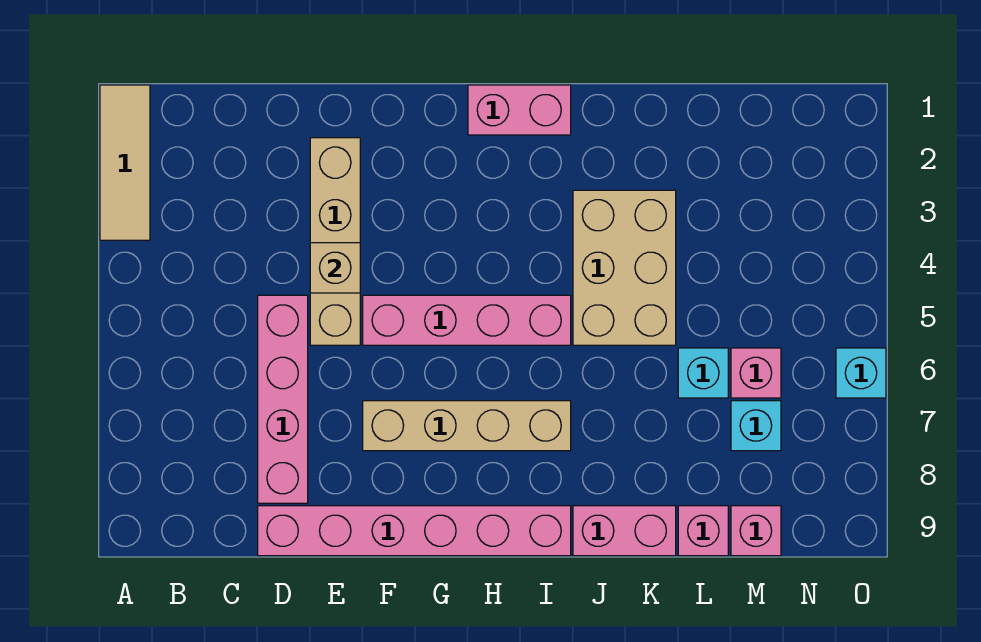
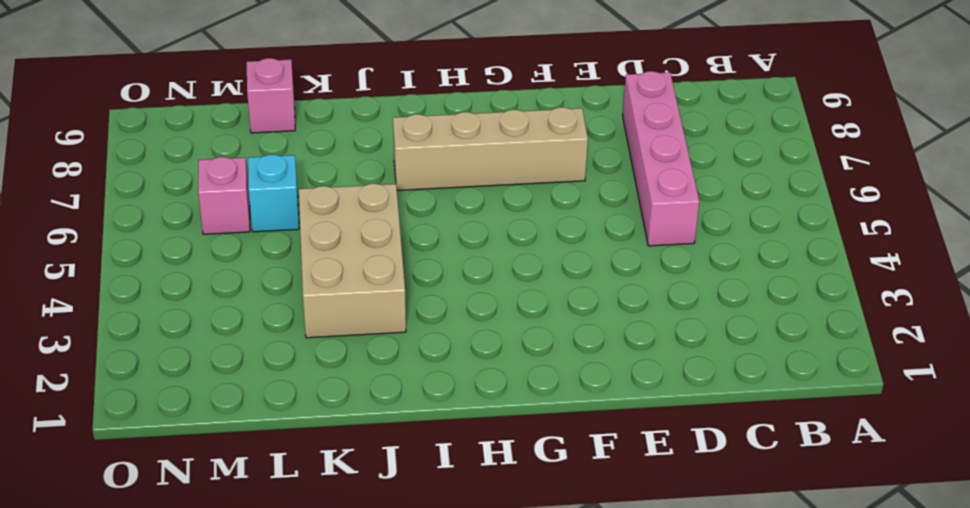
none -> tan tile A1:A3 level 1
none -> pink brick D9:I9 level 1
none -> tan brick E2:E5 level 1

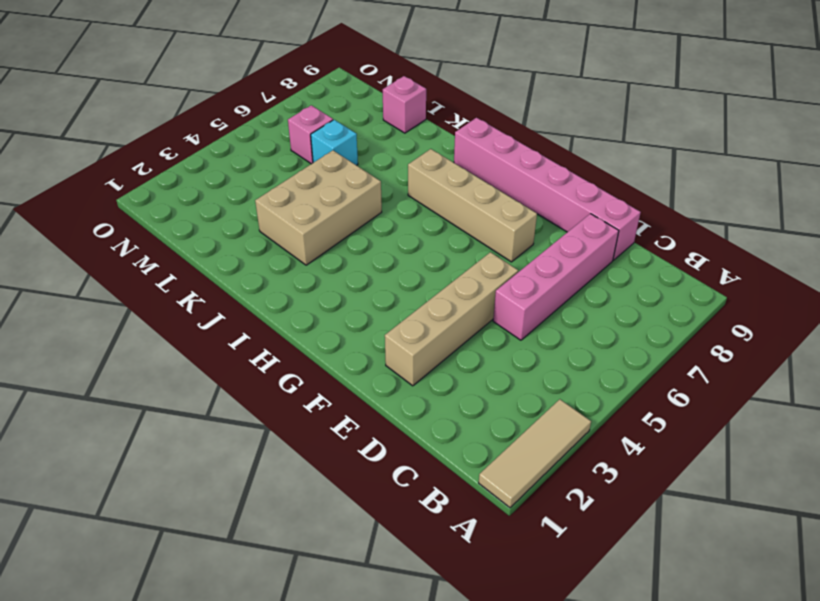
none -> pink brick F5:I5 level 1
none -> pink brick H1:I1 level 1
none -> pink brick J9:K9 level 1

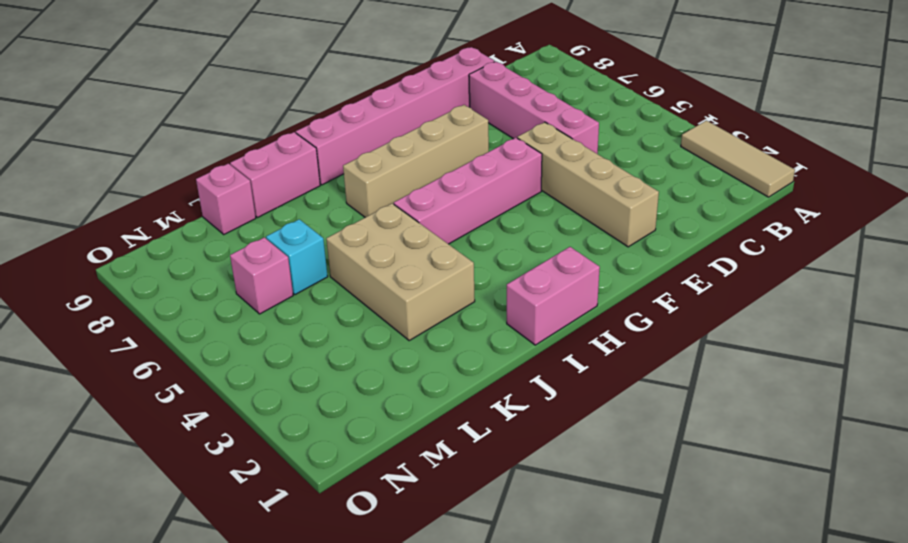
none -> cyan brick M7 level 1
none -> pink brick M9 level 1
none -> cyan brick O6 level 1

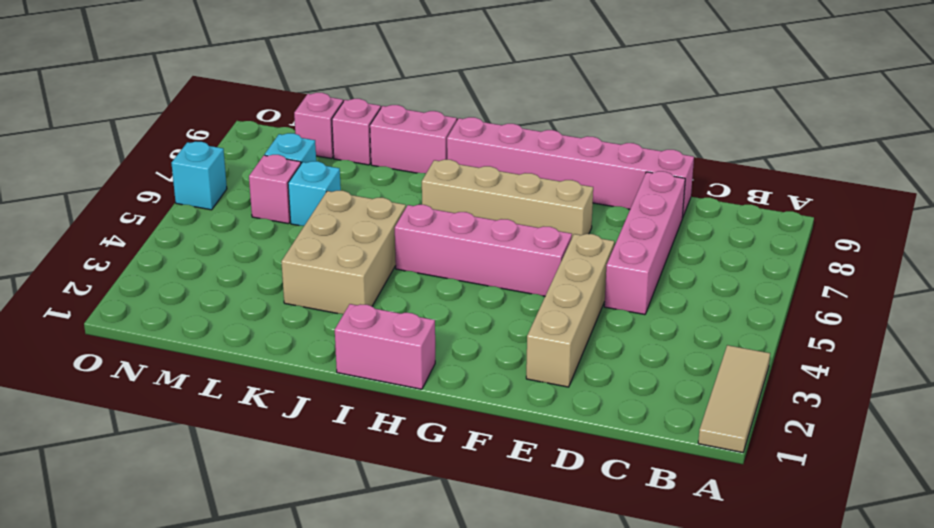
none -> tan brick E4 level 2

